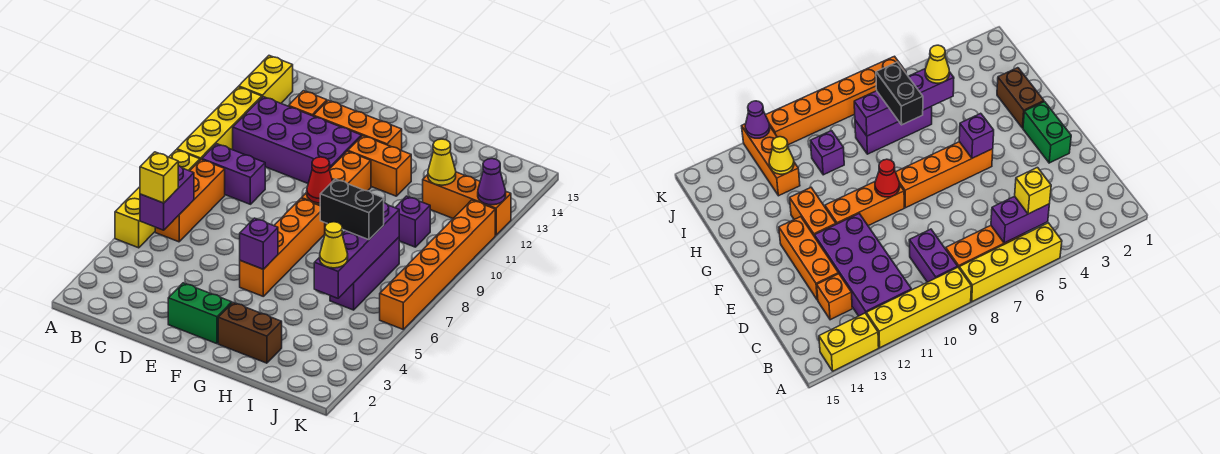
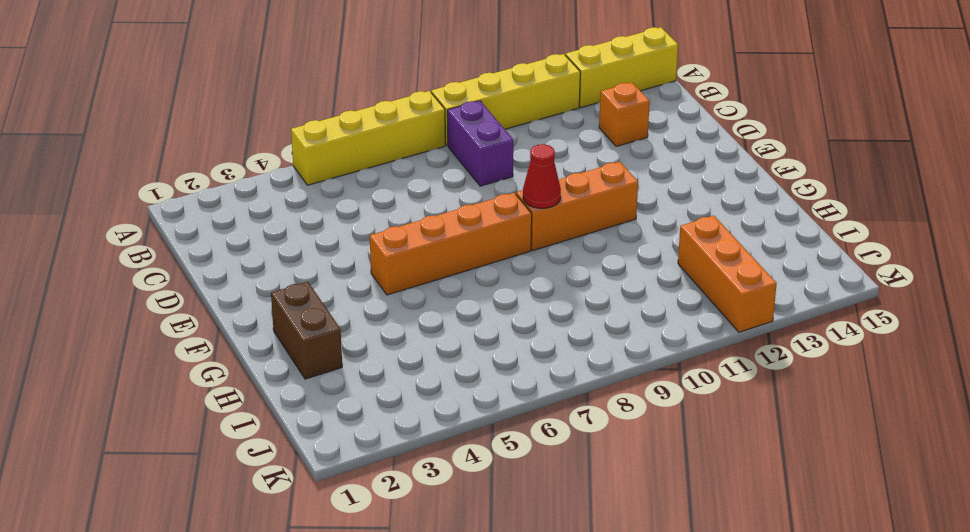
yellow brick A13:A15 level 1 -> yellow brick A13:A14 level 1
none -> orange brick B6:B8 level 1
none -> purple brick B11:E12 level 1
none -> orange brick D13:F13 level 1

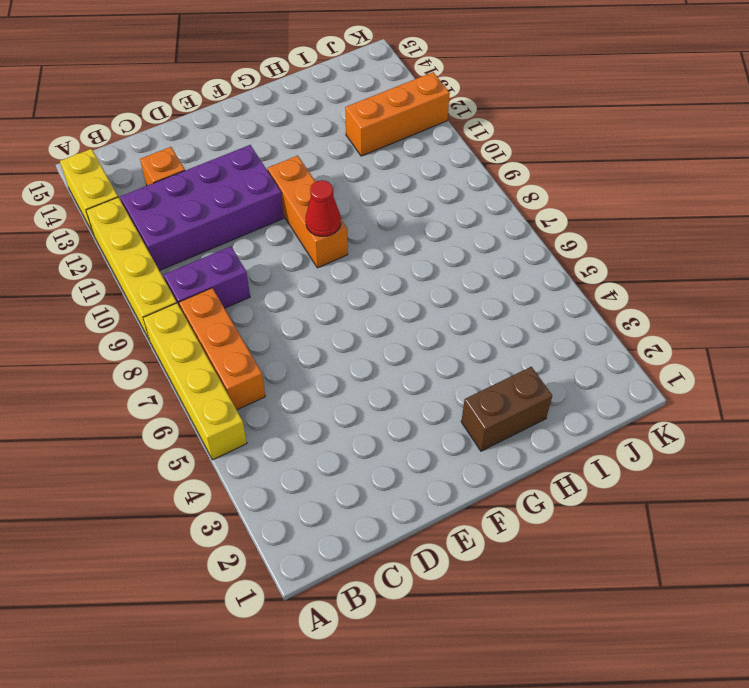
none -> orange brick D13:F13 level 1
none -> green brick E2:F2 level 1
none -> orange brick F5:F8 level 1

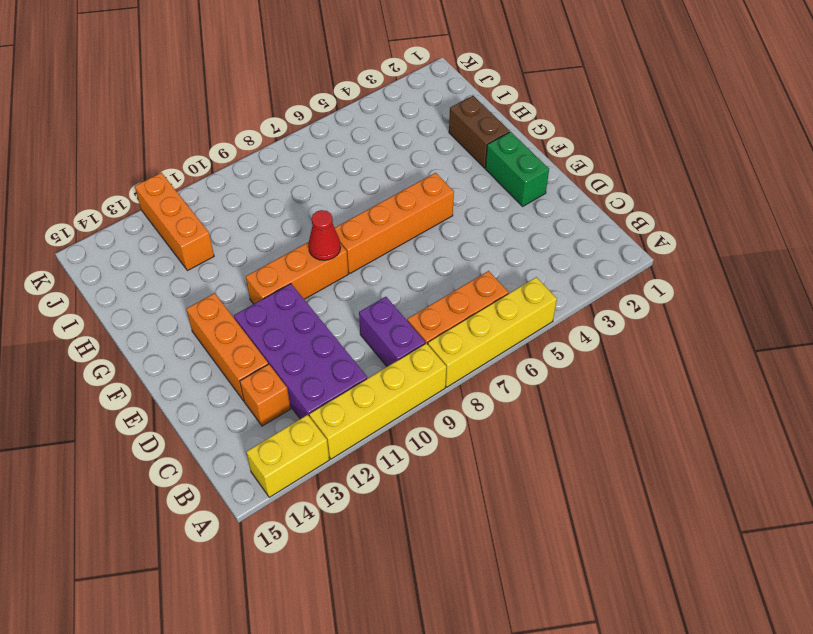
none -> orange brick F12:G12 level 1
none -> purple brick I6:I8 level 1
none -> purple brick I10 level 1

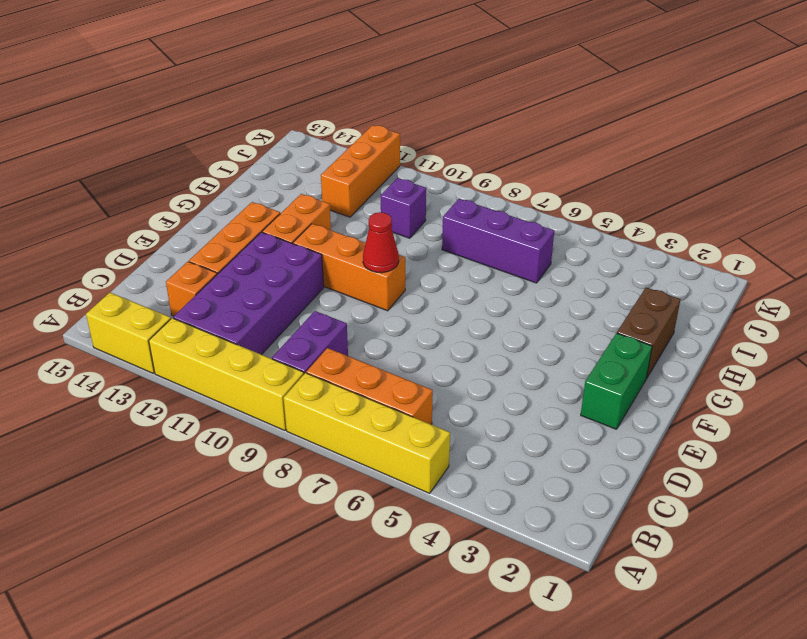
none -> orange brick F5:F8 level 1
none -> orange brick K6:K11 level 1
none -> purple brick B5:B6 level 2

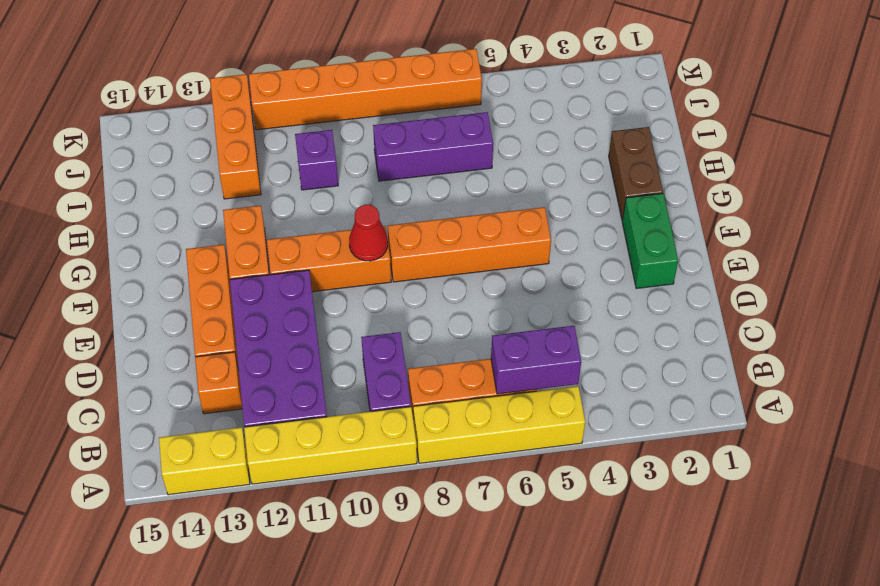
none -> purple brick F5 level 2
none -> purple brick I5:I8 level 2
none -> yellow cone I12 level 2

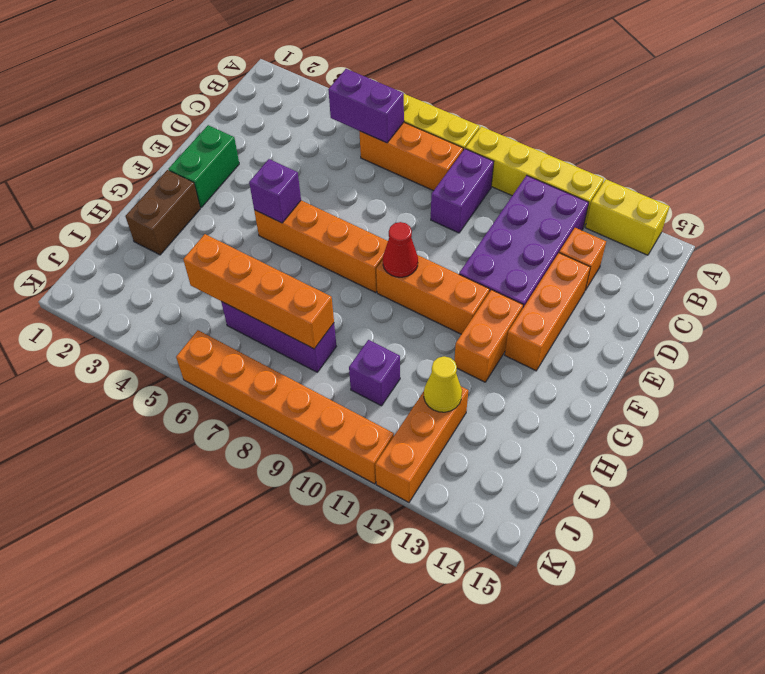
orange brick I5:I8 level 2 -> purple brick I5:I8 level 2
none -> purple cone K12 level 2
none -> yellow brick B5 level 3
none -> black brick H7:I7 level 3

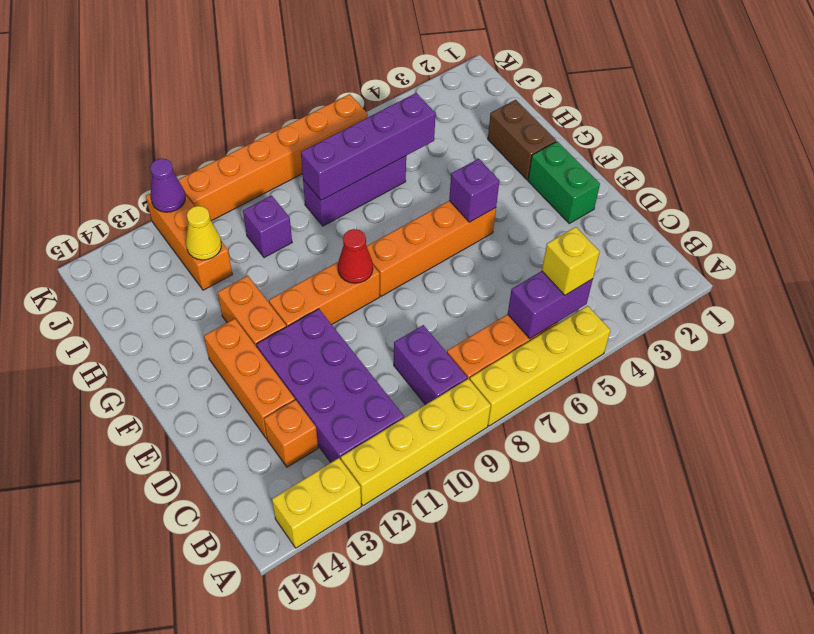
none -> black brick H7:I7 level 3
none -> yellow cone I5 level 3

